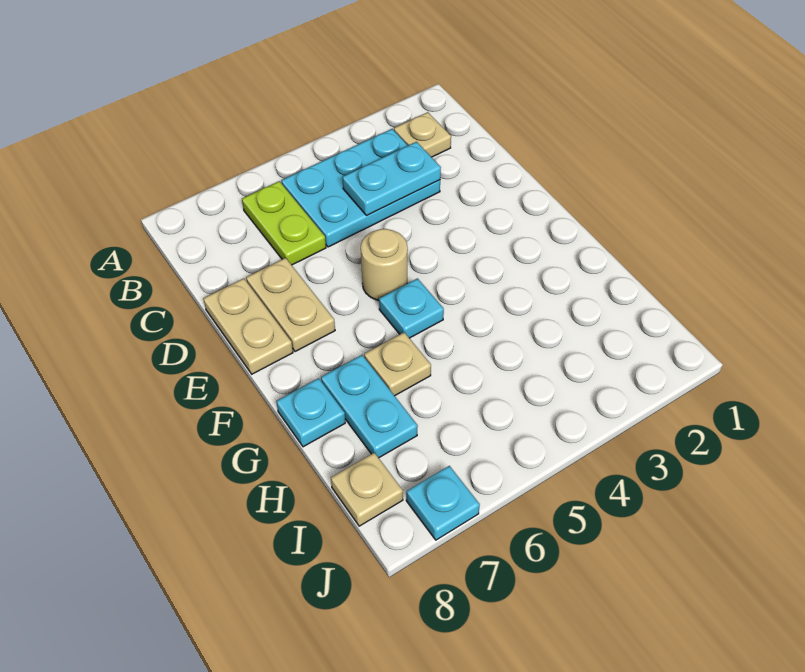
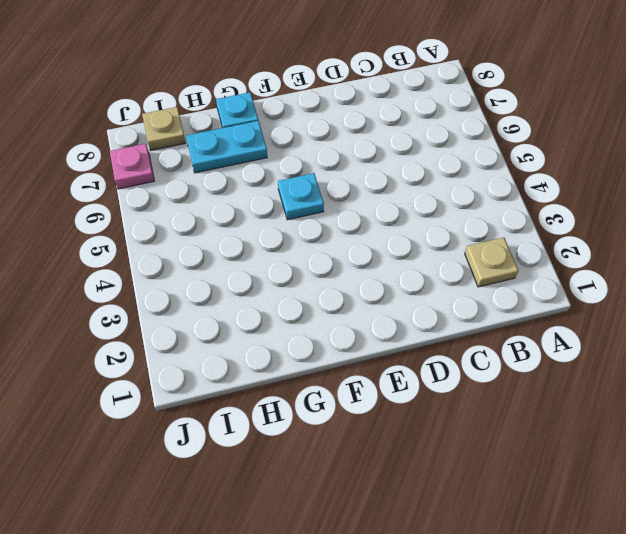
pink plate J7 level 1 -> cyan plate J7 level 1
none -> cyan plate B3:C5 level 1
none -> lime plate B6:C6 level 1
none -> tan plate D7:E7 level 1

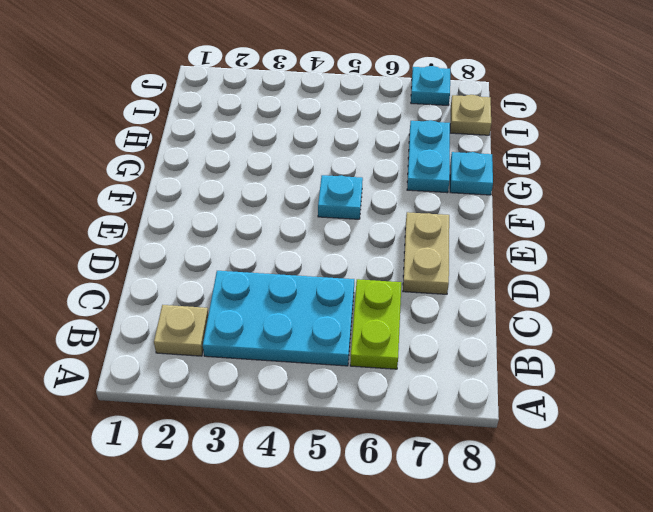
none -> tan plate D8:E8 level 1
none -> tan round brick E5 level 1
none -> tan plate G6 level 1

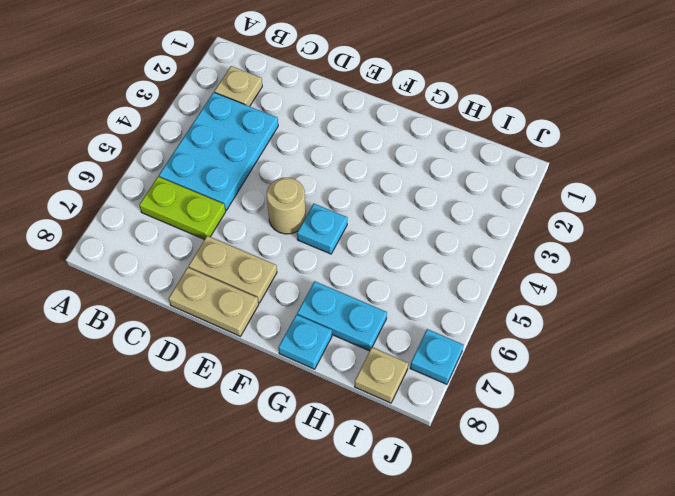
none -> tan plate G6 level 1
none -> cyan plate C3:C4 level 2

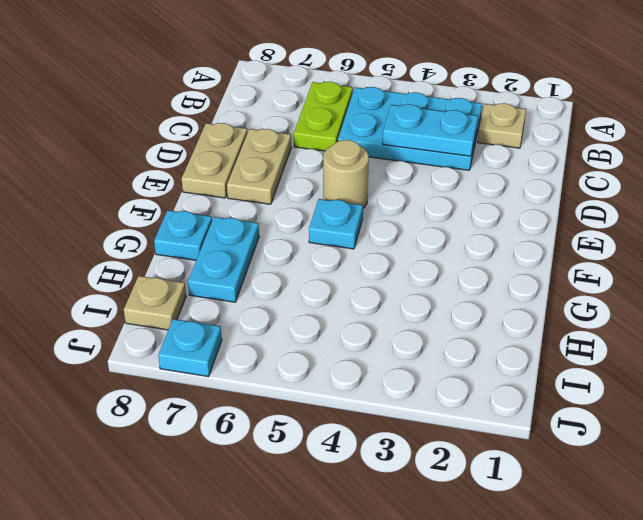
none -> tan plate G6 level 1

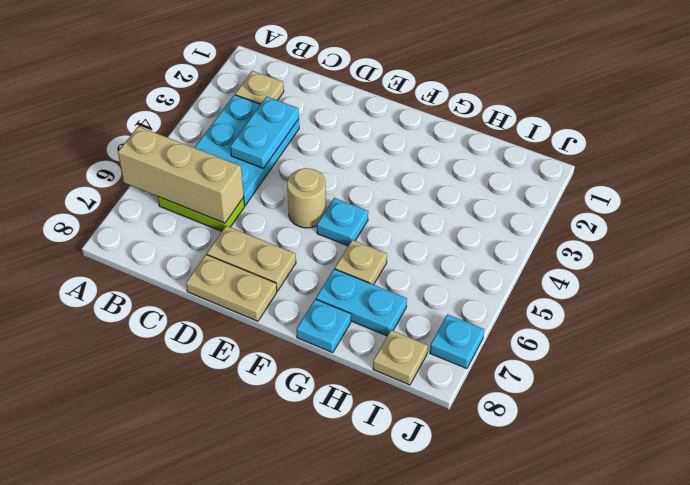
tan brick A6:C6 level 2 -> none

